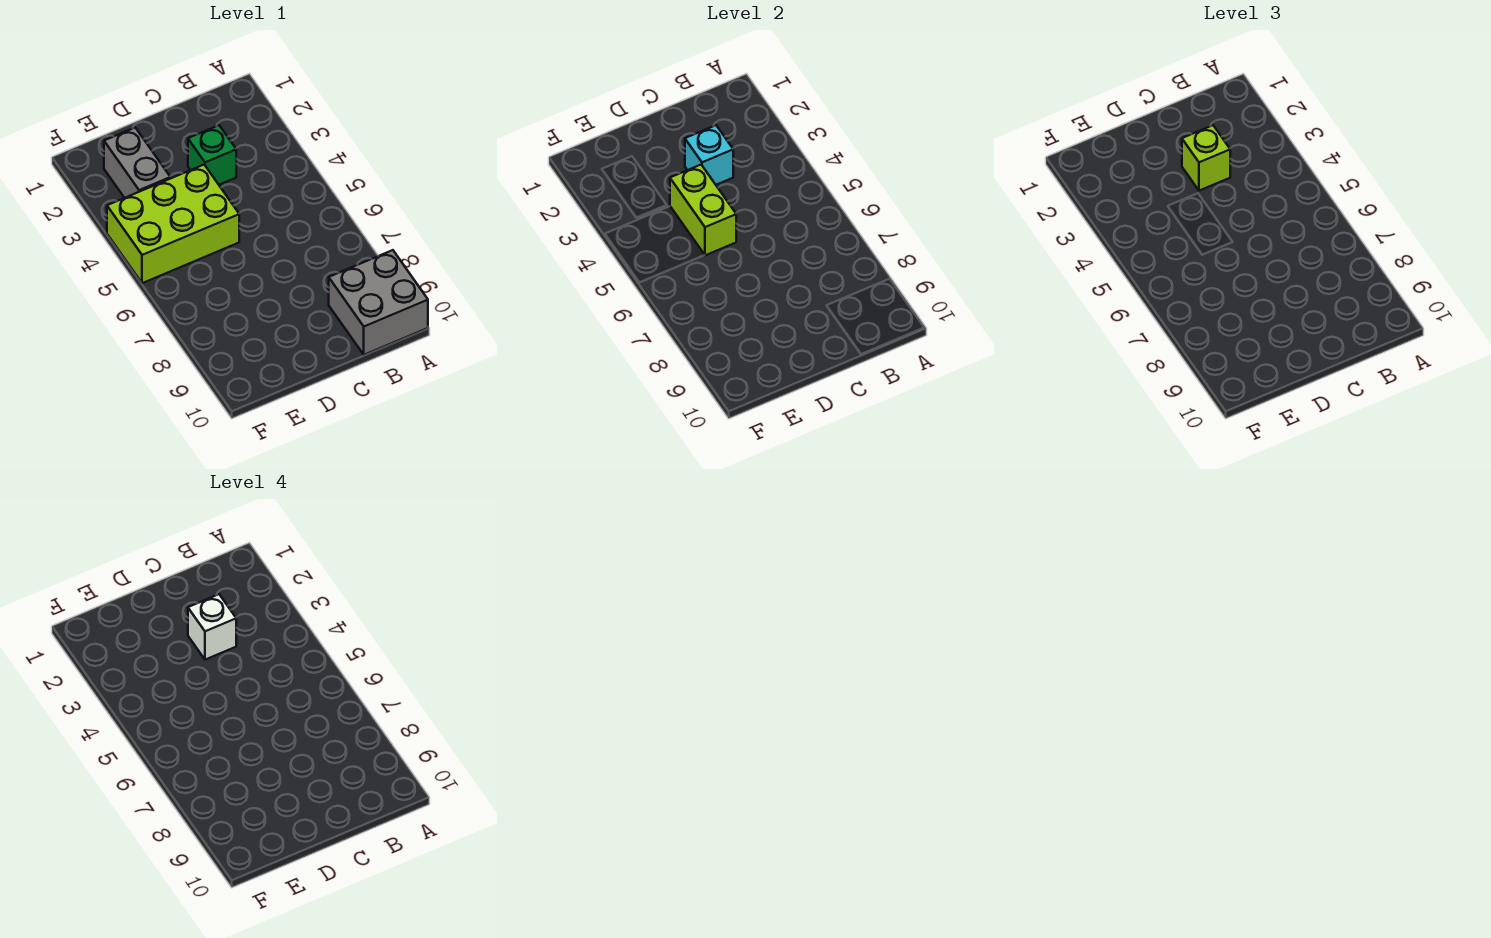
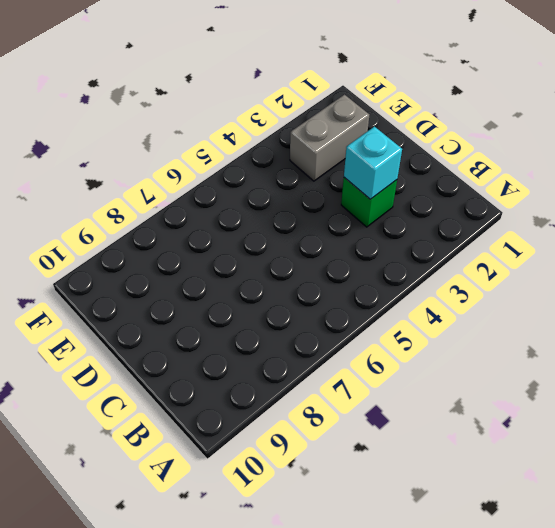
none -> grey brick A9:B10 level 1
none -> lime brick D4:F5 level 1

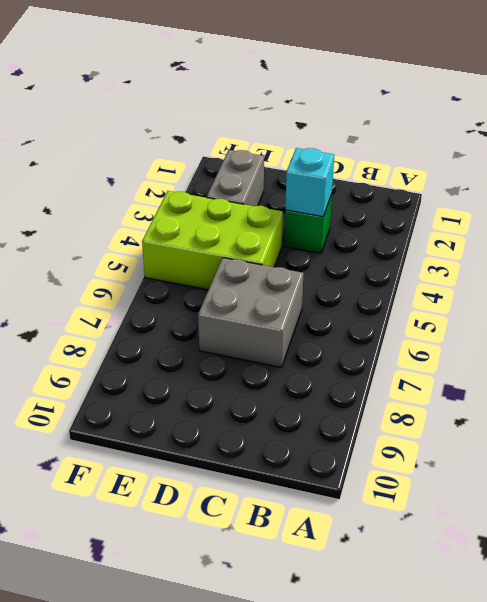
grey brick C6:D7 level 1 -> grey brick A9:B10 level 1
none -> lime brick D4:D5 level 2
none -> lime brick C3 level 3

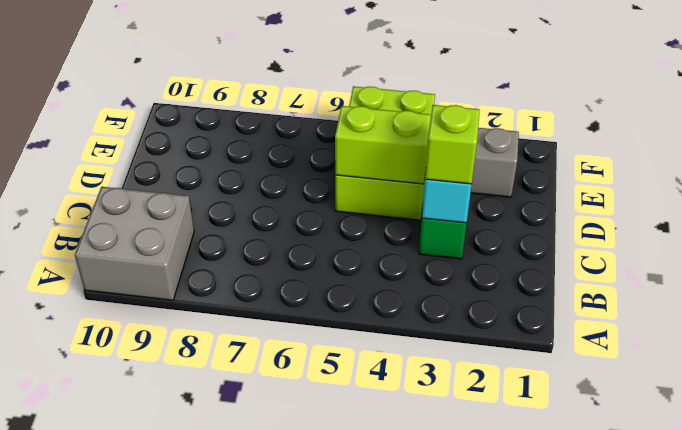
none -> white brick C3 level 4

